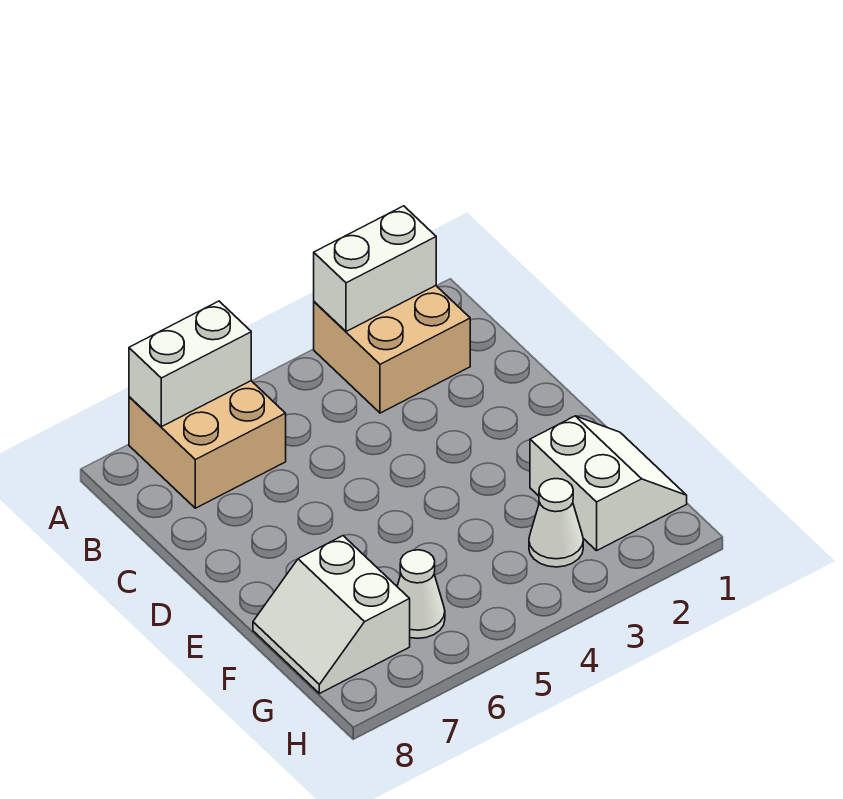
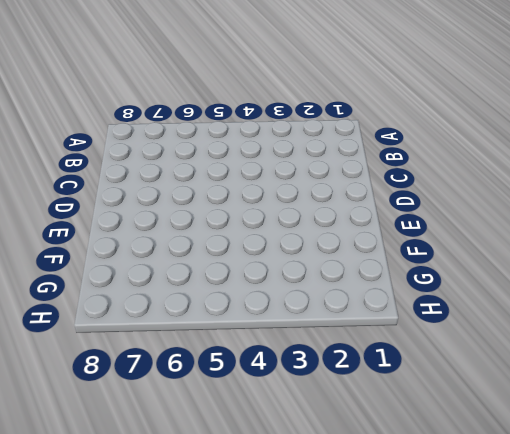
none -> tan brick A2:B3 level 1
none -> tan brick A6:B7 level 1

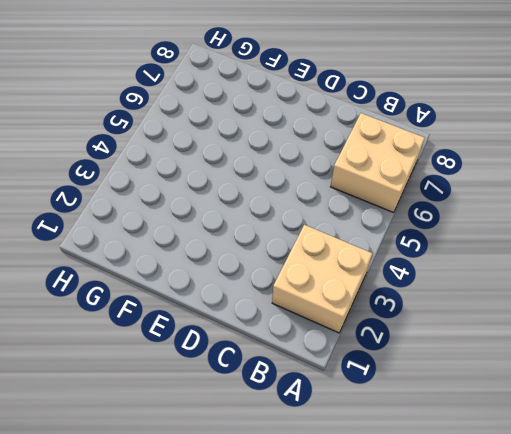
none -> white slope F1:G2 level 1 top 2
none -> white slope F7:G8 level 1 top 7

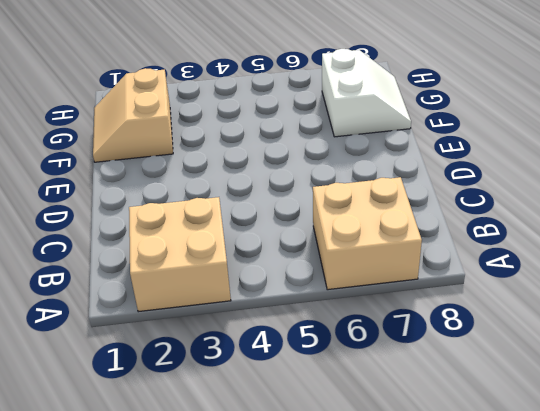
tan slope F1:G2 level 1 top 2 -> white slope F1:G2 level 1 top 2
none -> white cone G3 level 1
none -> white cone G6 level 1

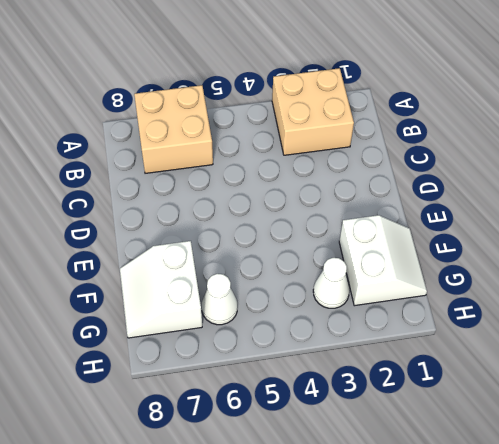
none -> white brick A2:A3 level 2
none -> white brick A6:A7 level 2

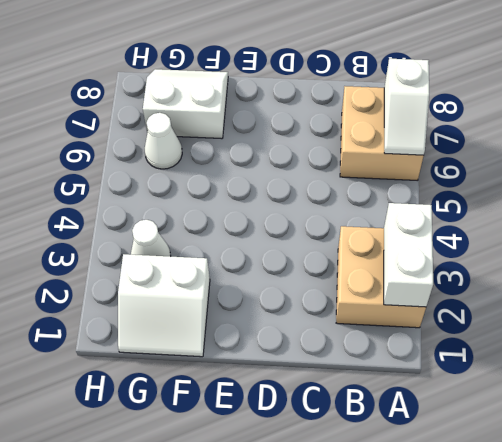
white slope A6:A7 level 2 top 7 -> white brick A6:A7 level 2

